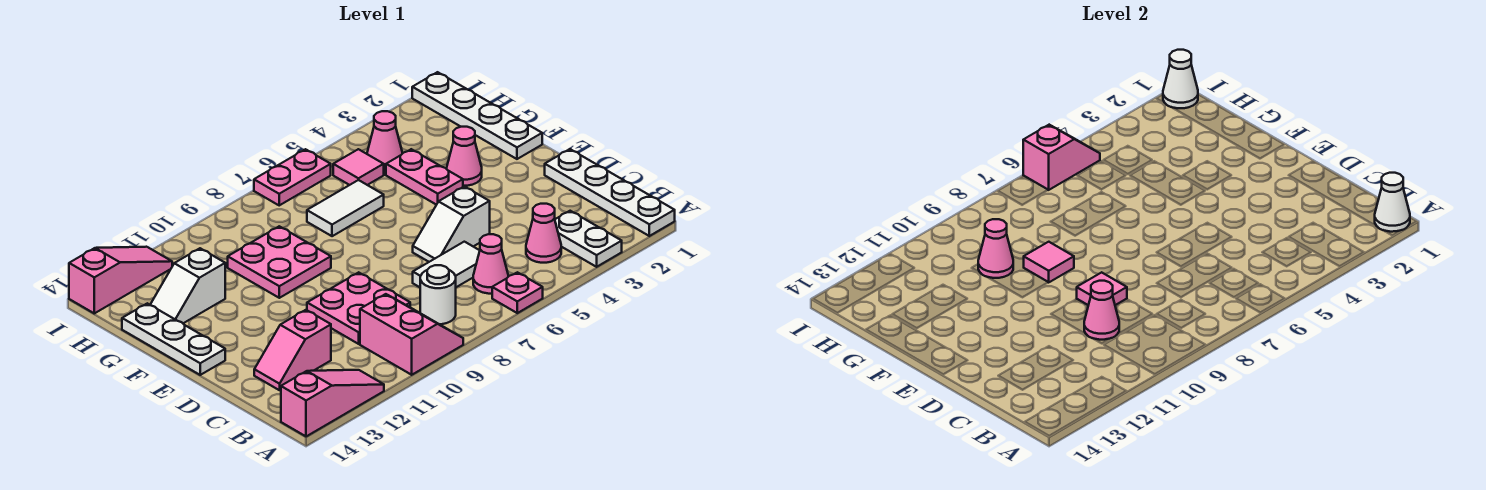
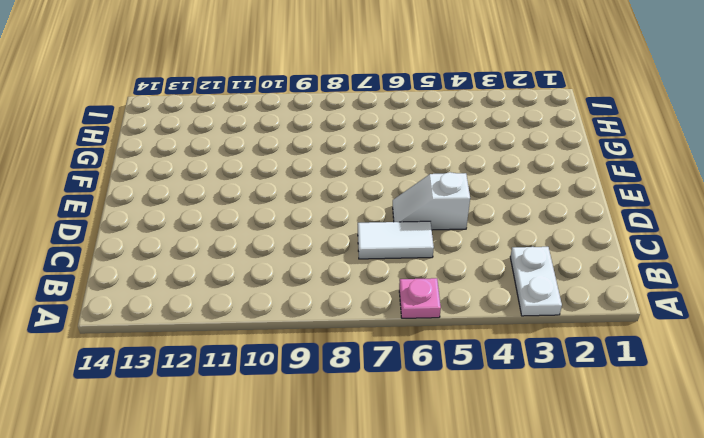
none -> white plate A1:D1 level 1
none -> pink slope A9:B10 level 1 top 10
none -> pink slope A12:A14 level 1 top 14
none -> pink cone B4 level 1

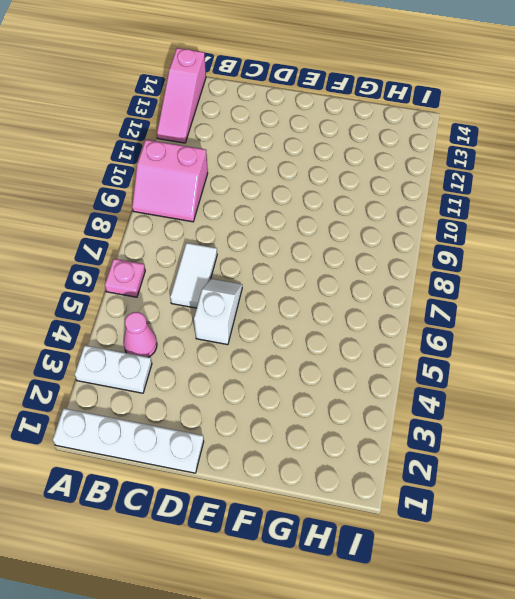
none -> pink cone B6 level 1
none -> white round brick B8 level 1
none -> pink plate C9:D10 level 1
none -> pink slope C12:C13 level 1 top 12

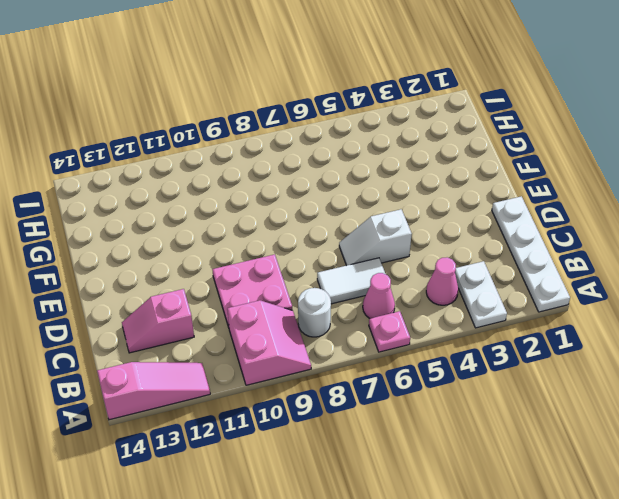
none -> white plate E14:G14 level 1
none -> white plate F1:I1 level 1
none -> pink cone F3 level 1
none -> pink plate F4:G4 level 1

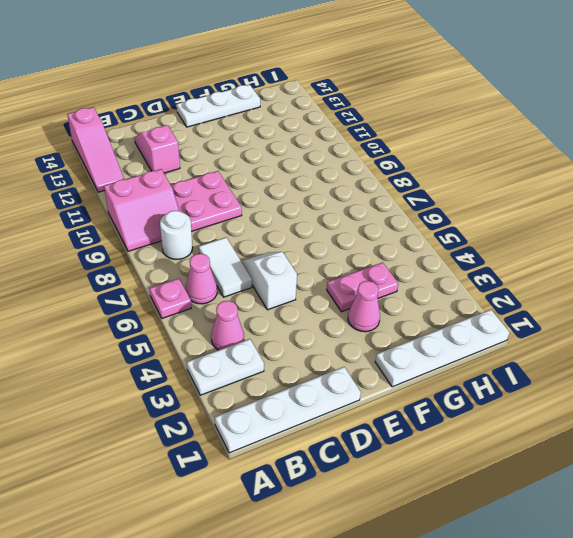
none -> pink plate F9:G10 level 1
none -> white tile G6:G7 level 1
none -> white slope G12:G13 level 1 top 12
none -> pink cone H4 level 1

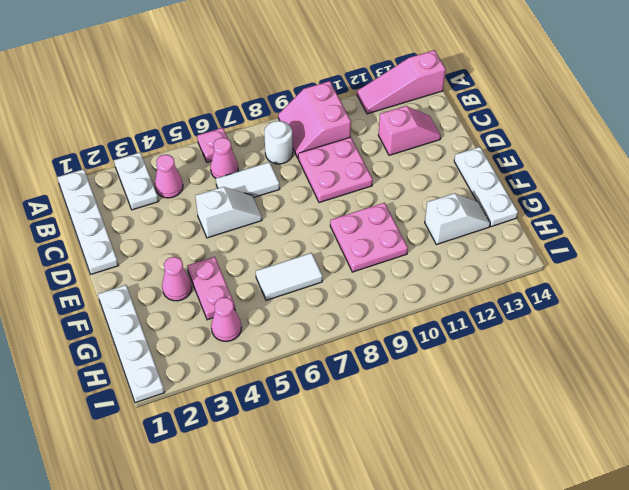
none -> pink tile H5 level 1
none -> pink plate I6:I7 level 1
none -> pink slope I12:I14 level 1 top 14
none -> white cone A1 level 2

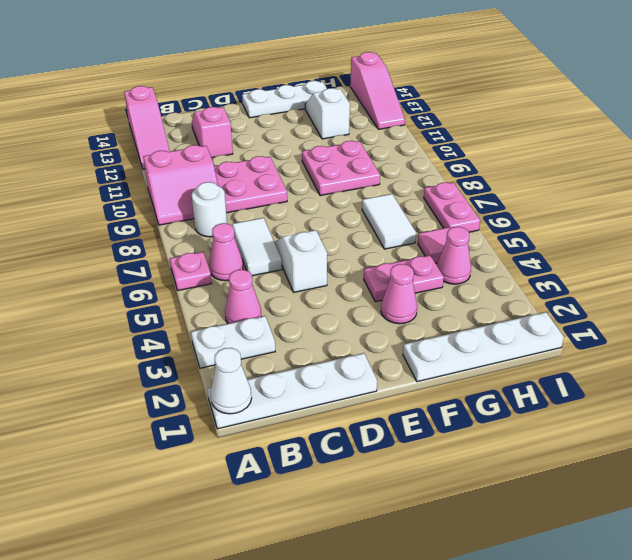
none -> pink cone C10 level 2
none -> pink tile D9 level 2
none -> pink tile F9 level 2
none -> pink cone G10 level 2

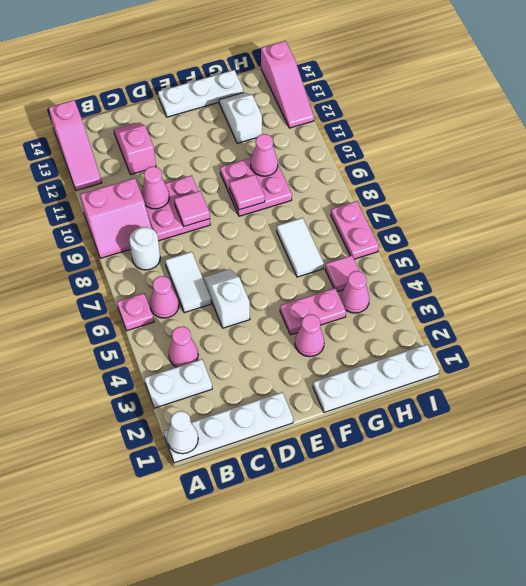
none -> white cone I1 level 2
none -> pink slope I5:I6 level 2 top 6

